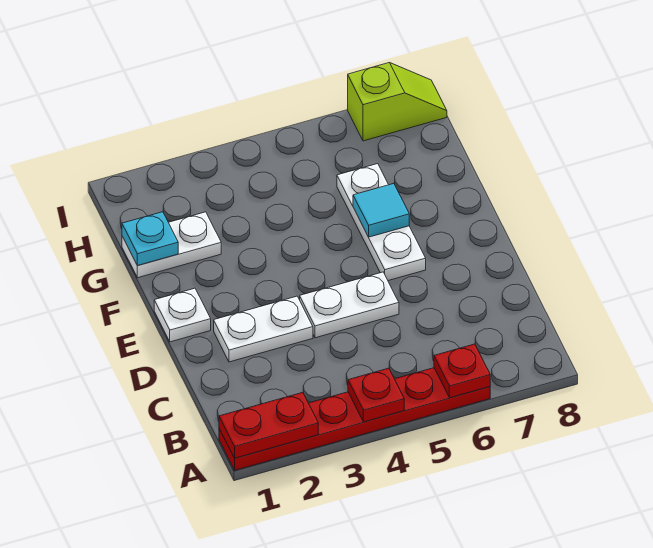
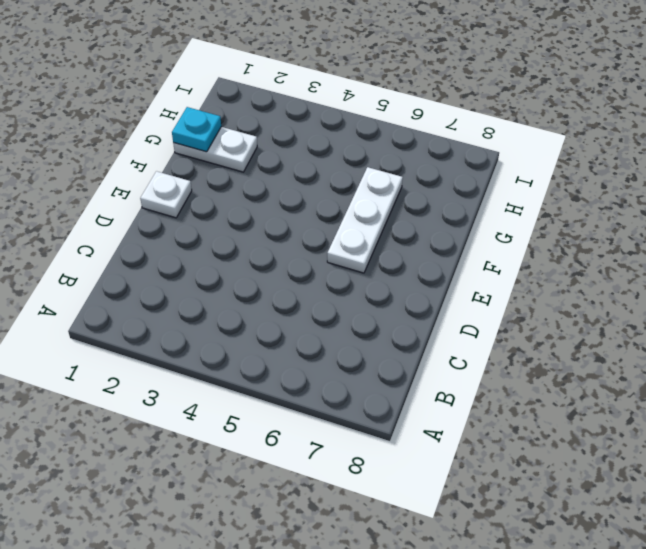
none -> red plate A1:A6 level 1
none -> white plate D2:D3 level 1
none -> white plate D4:D5 level 1

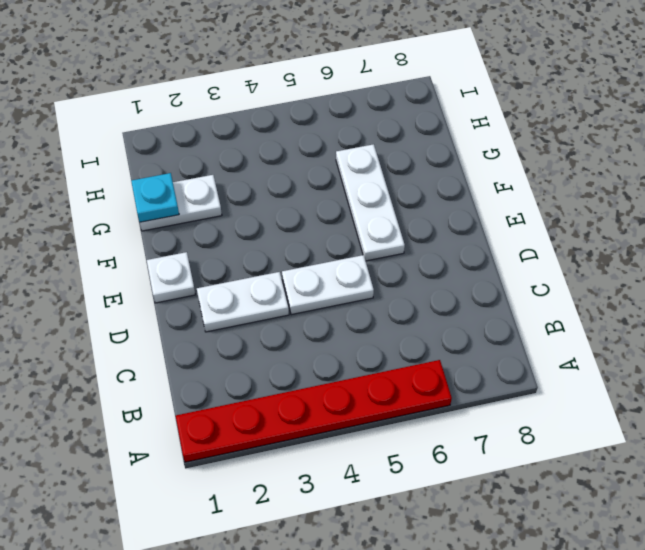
none -> lime slope I7:I8 level 1 top 7
none -> red plate A1:A2 level 2
none -> red plate A4 level 2

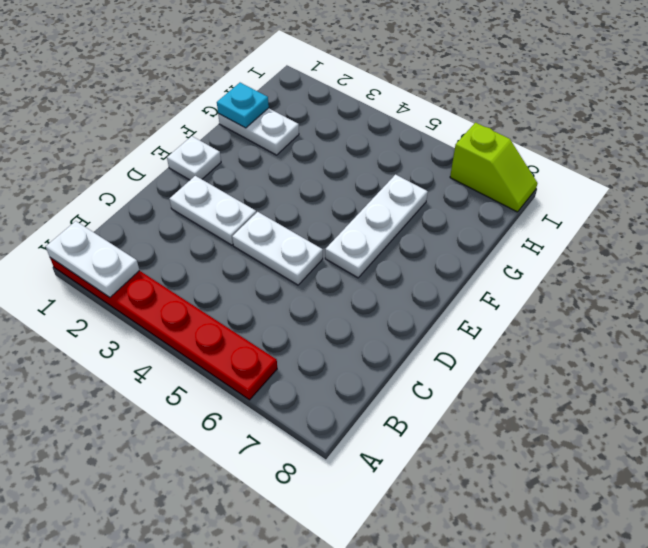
white plate A1:A2 level 2 -> red plate A1:A2 level 2
none -> red plate A4 level 2
none -> red plate A6 level 2
none -> cyan tile F6 level 2

